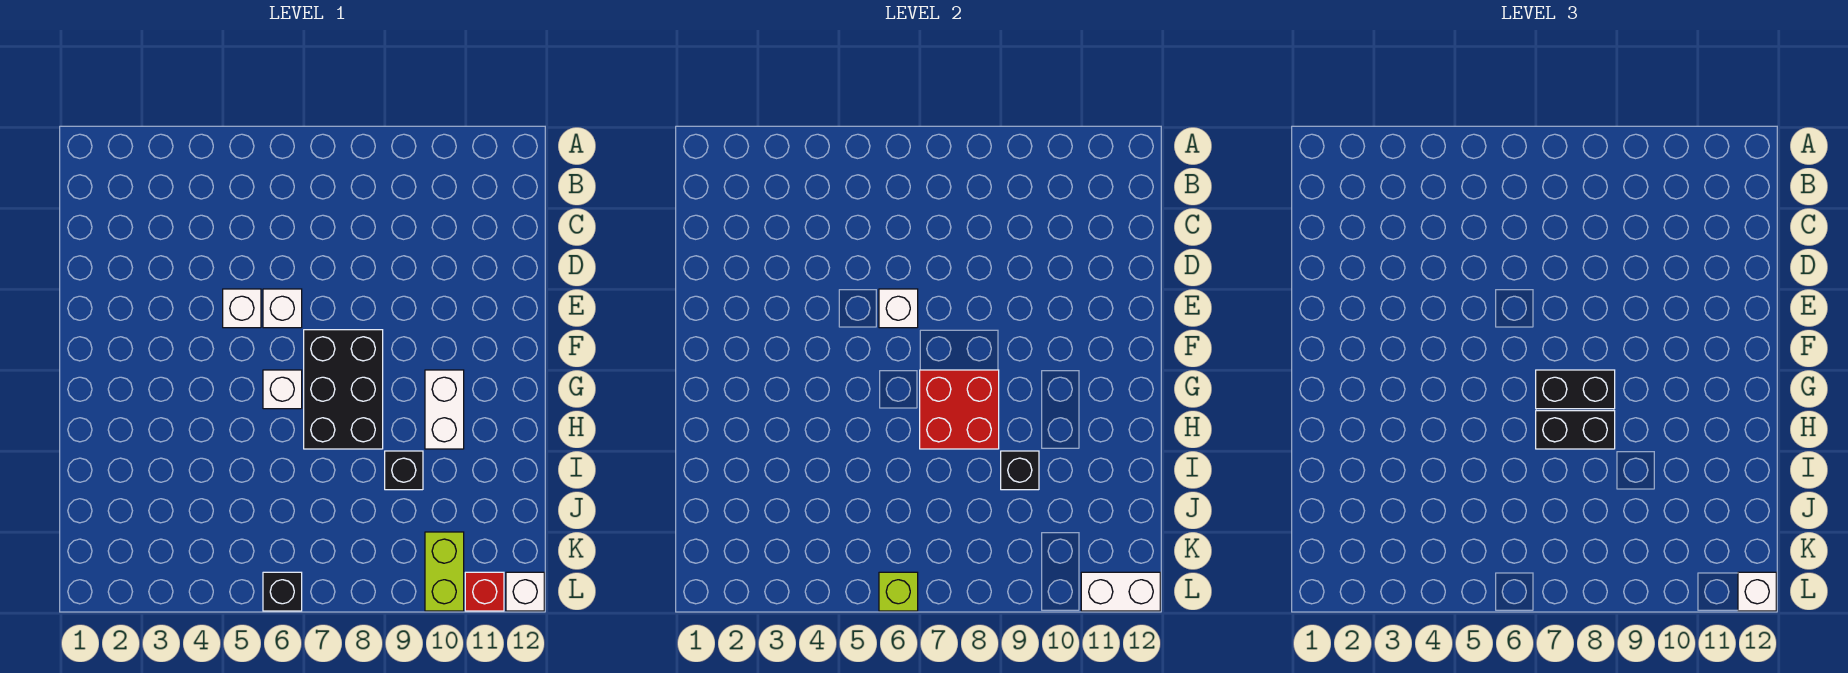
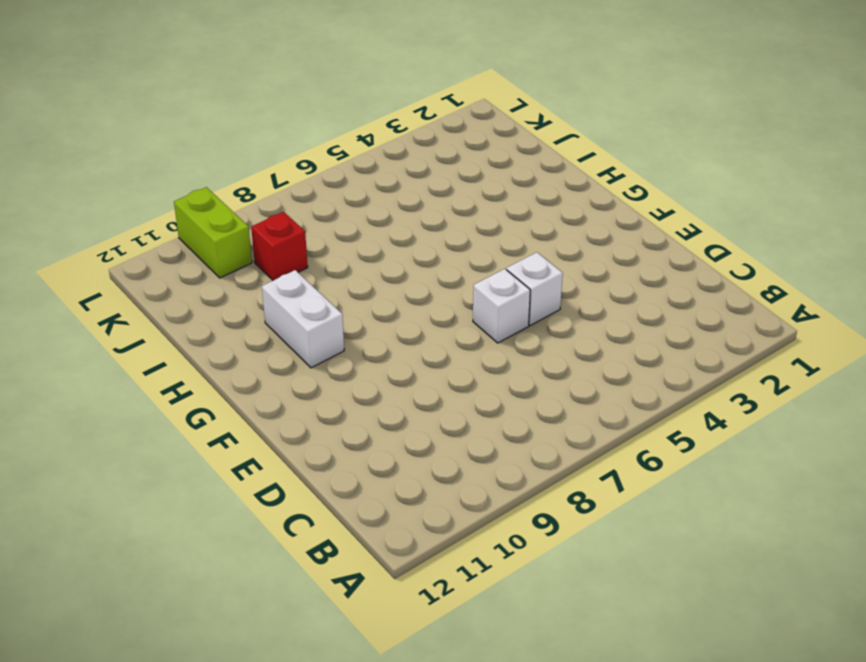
red brick J9 level 1 -> red brick L11 level 1
none -> black brick F7:H8 level 1
none -> white brick G6 level 1
none -> black brick I9 level 1

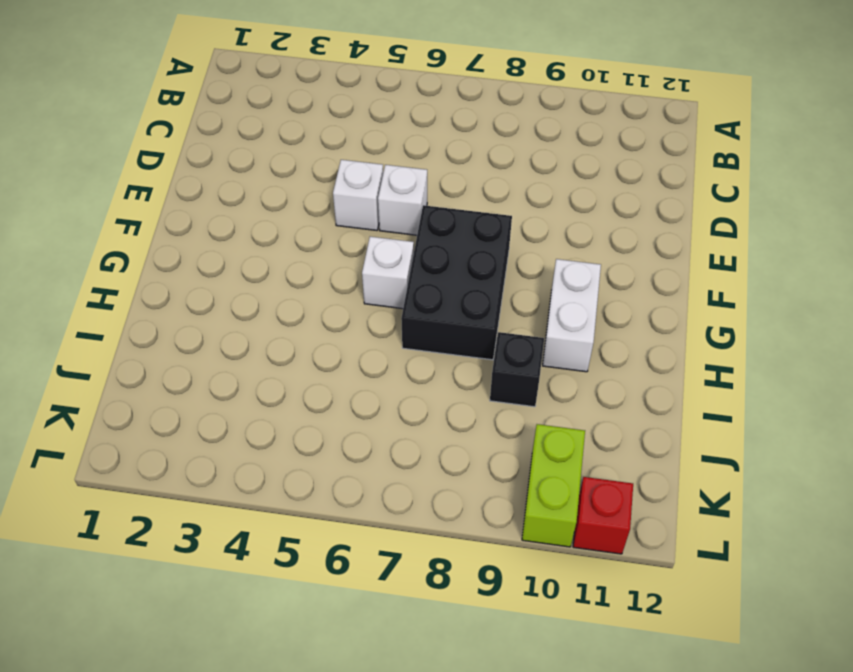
none -> black brick L6 level 1
none -> white brick L12 level 1
none -> white brick E6 level 2

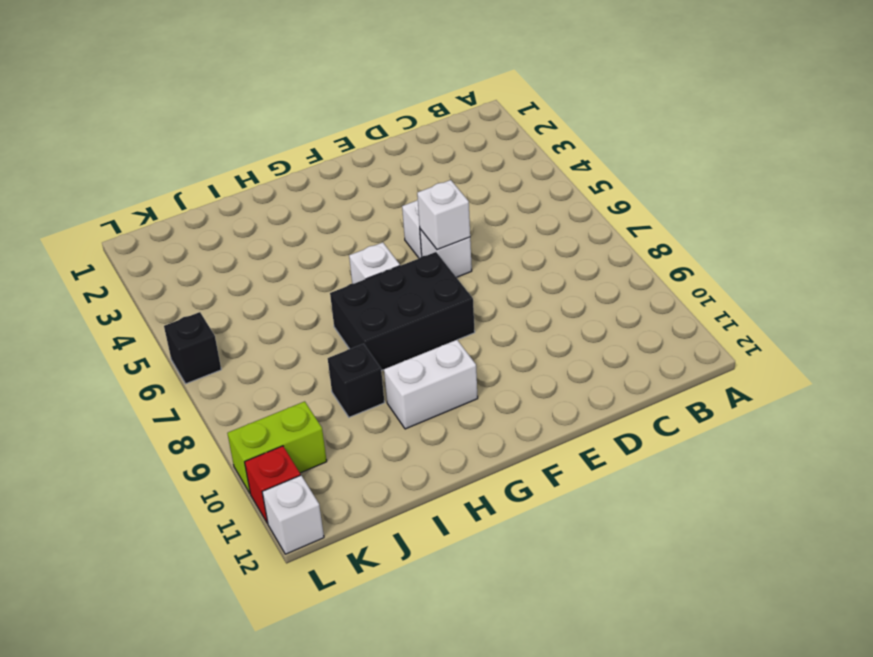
none -> red brick G7:H8 level 2
none -> black brick I9 level 2
none -> lime brick L6 level 2

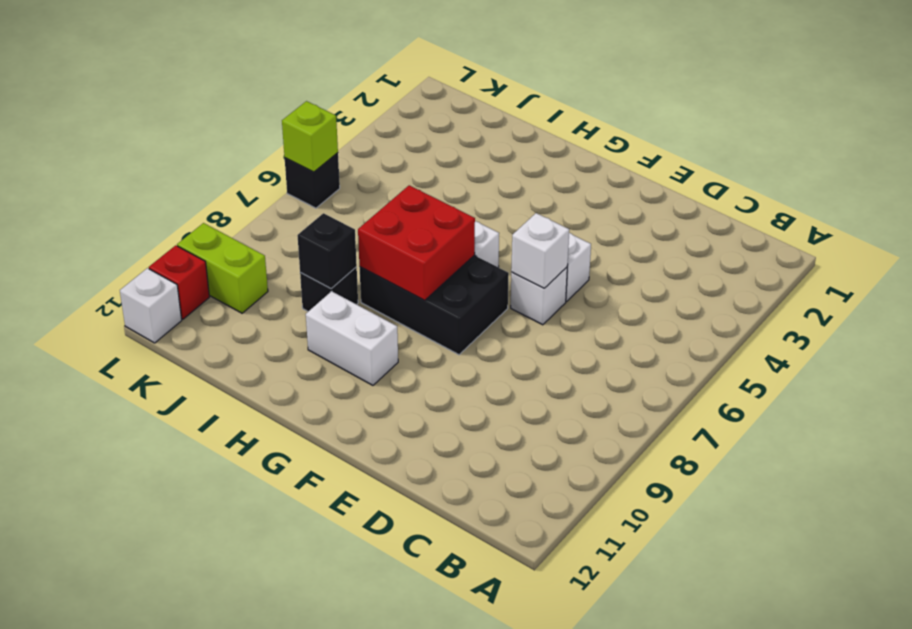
none -> white brick L11:L12 level 2
none -> black brick G7:G8 level 3
none -> black brick H7:H8 level 3

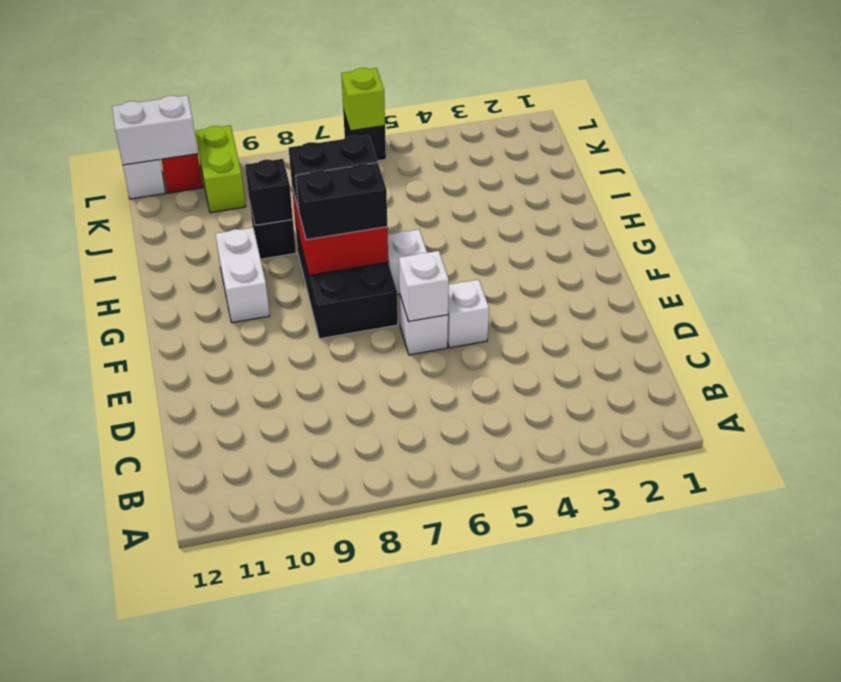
none -> white brick L12 level 3

